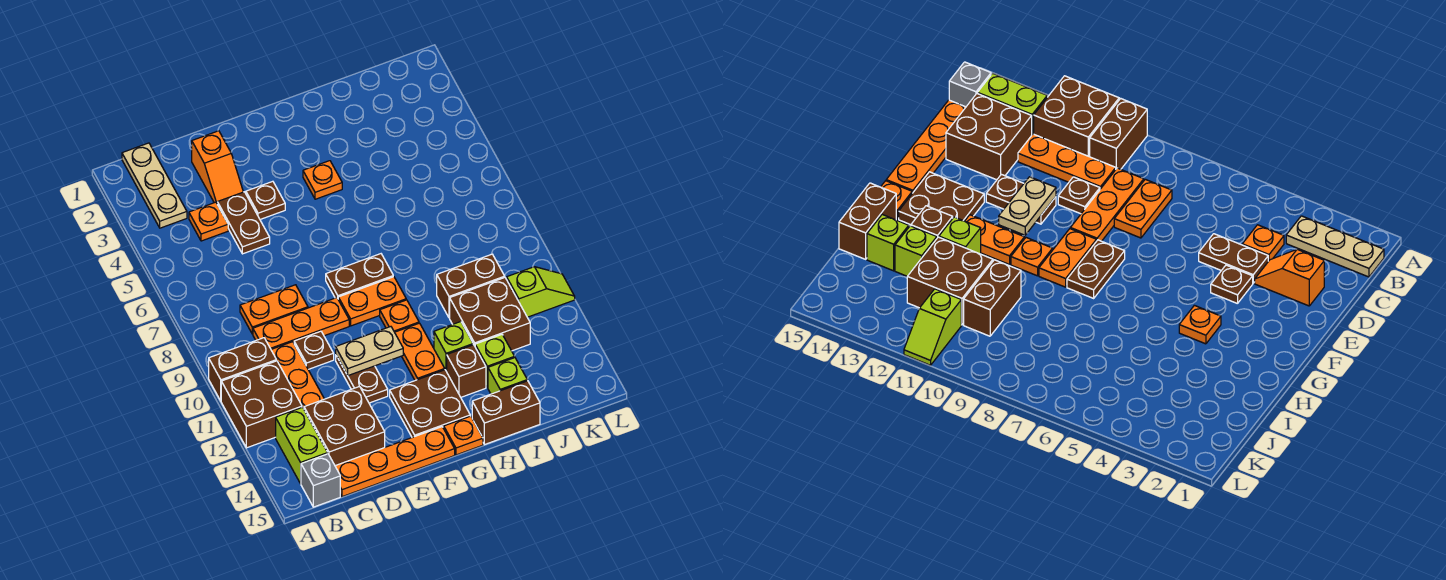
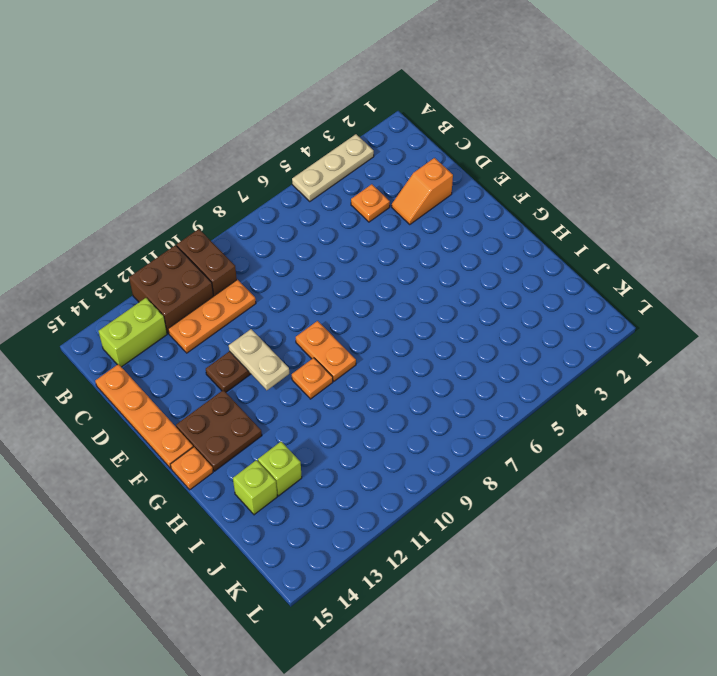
tan plate A3:A5 level 1 -> tan plate B1:B3 level 1
none -> grey brick B15 level 1
none -> orange plate C8:D8 level 1
none -> orange plate C9:E9 level 1
none -> brown brick C13:D14 level 1

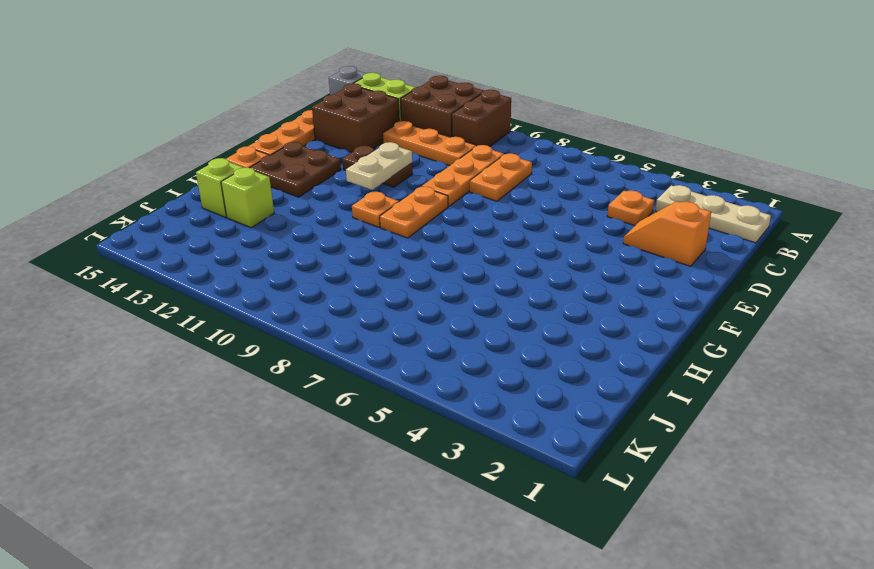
none -> brown plate D4:D5 level 1
none -> brown plate D10 level 1
none -> brown plate E4 level 1
none -> brown plate F8:G8 level 1

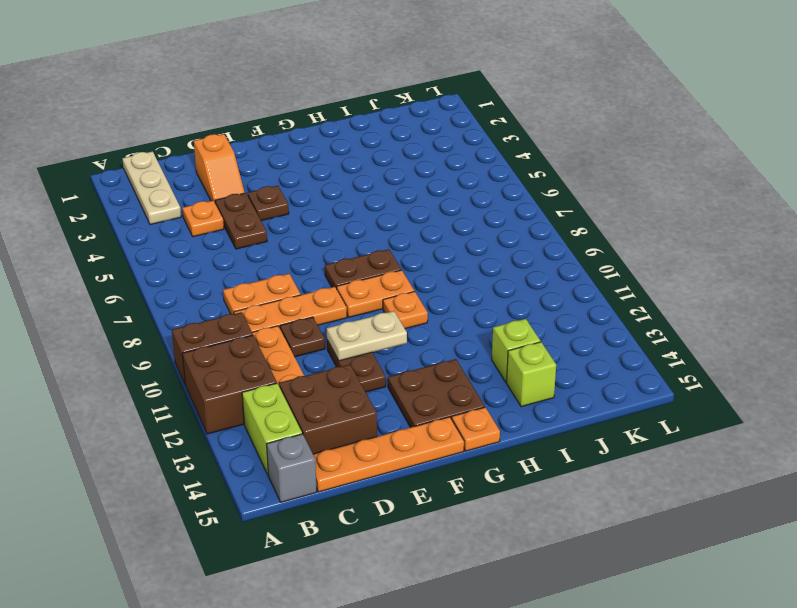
none -> orange plate G4 level 1
none -> orange plate G11:G12 level 1
none -> lime brick H12 level 1
none -> brown brick H13 level 1

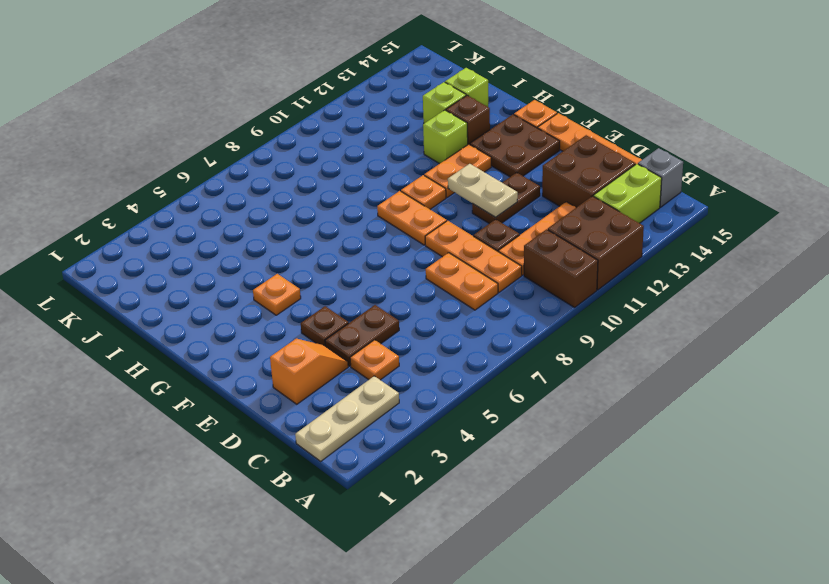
none -> brown plate F8:G8 level 1
none -> brown brick H15:I15 level 1
none -> brown brick I10:J10 level 1
none -> brown brick I11:J12 level 1

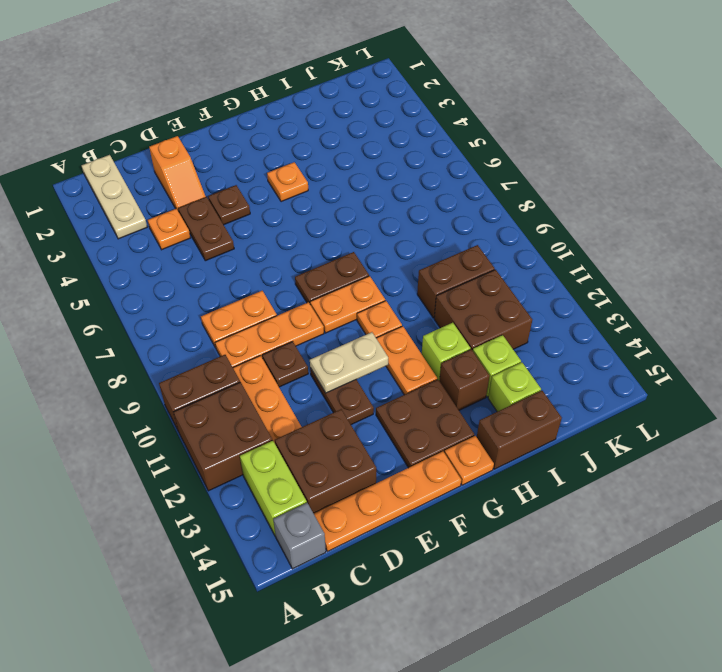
none -> lime slope K11:L11 level 1 top K

